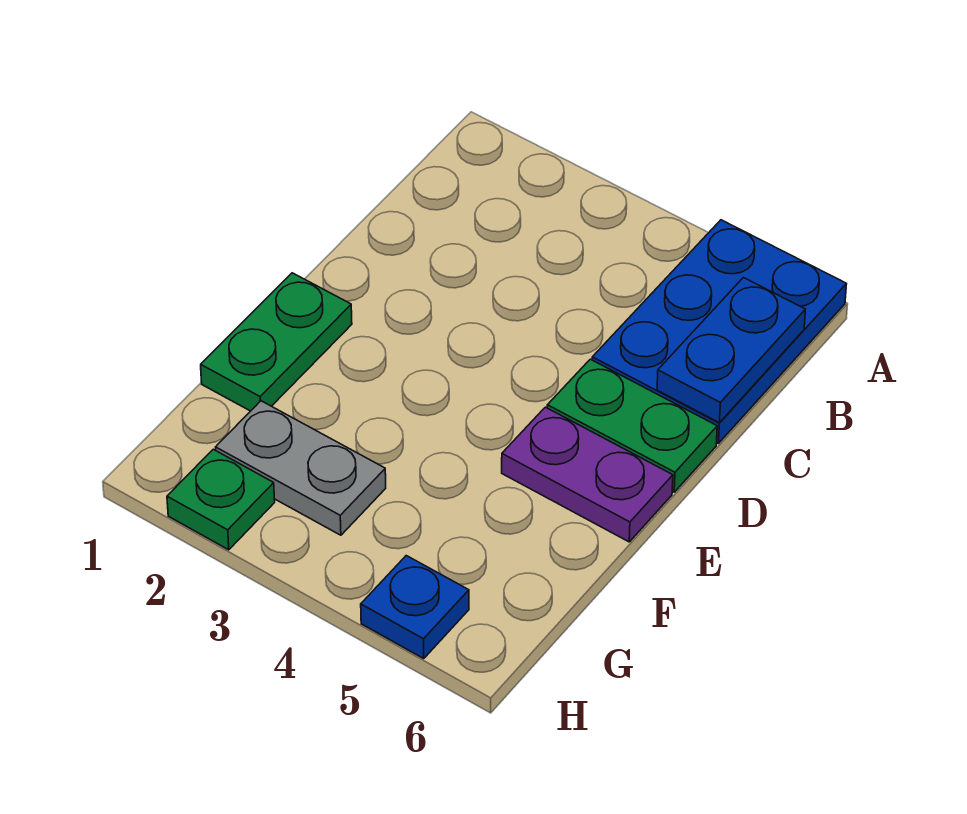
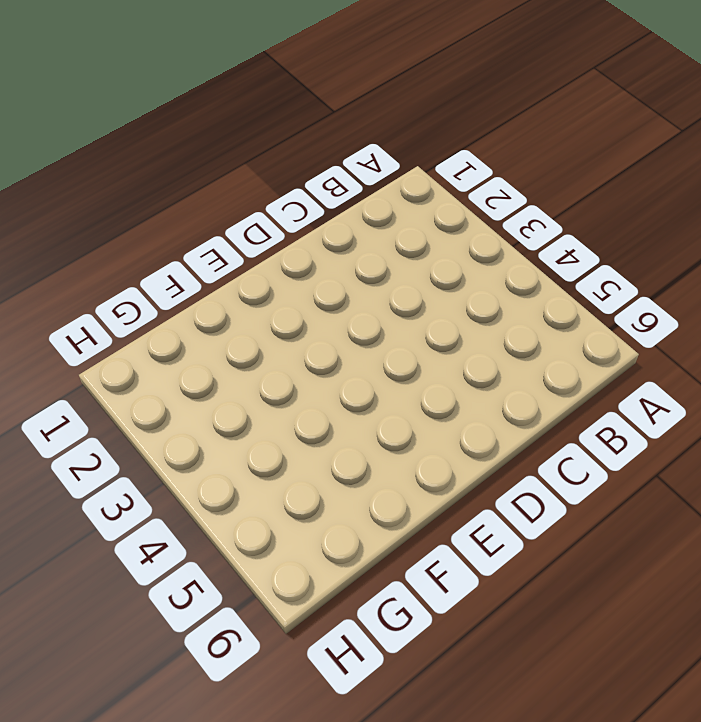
none -> blue plate A5:C6 level 1
none -> green plate D5:D6 level 1

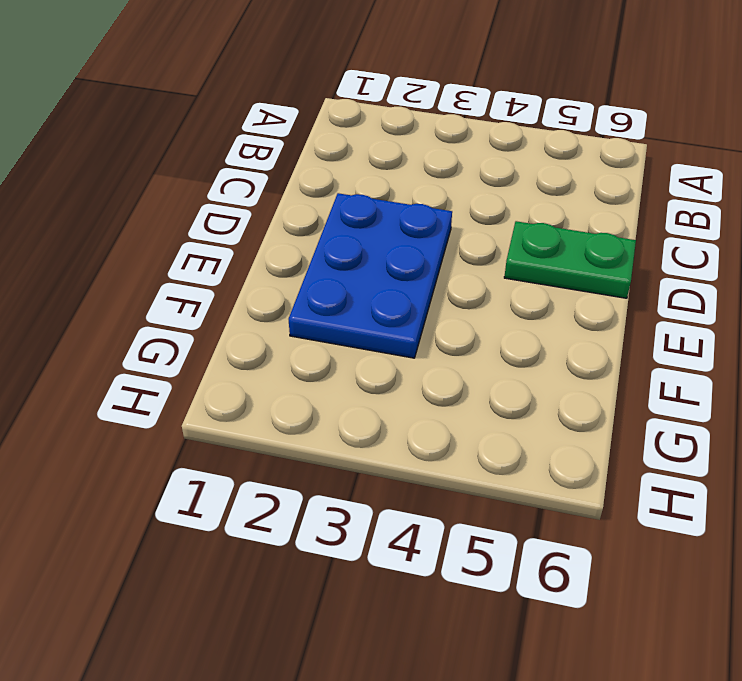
blue plate D2:F3 level 1 -> blue plate A5:C6 level 1
none -> green plate E1:F1 level 1
none -> purple plate E5:E6 level 1

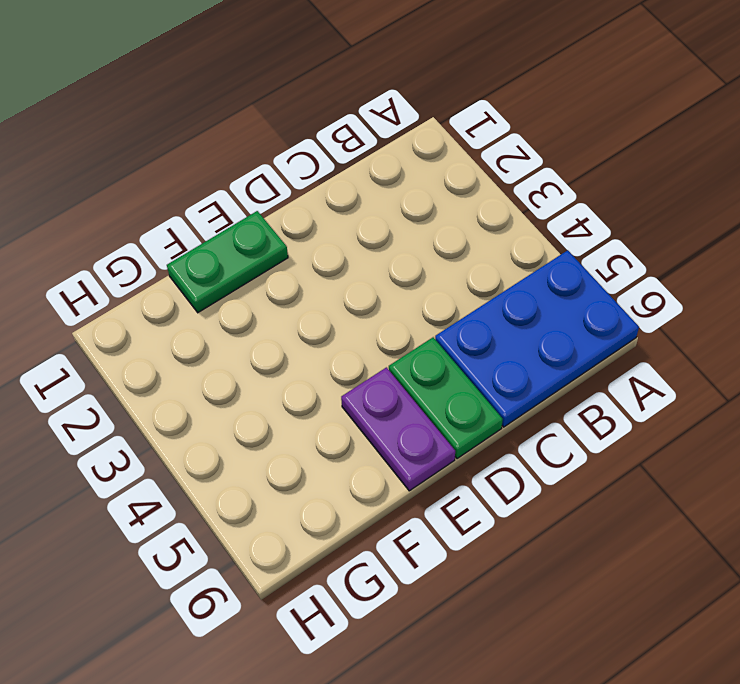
none -> grey plate G2:G3 level 1
none -> green plate H2 level 1

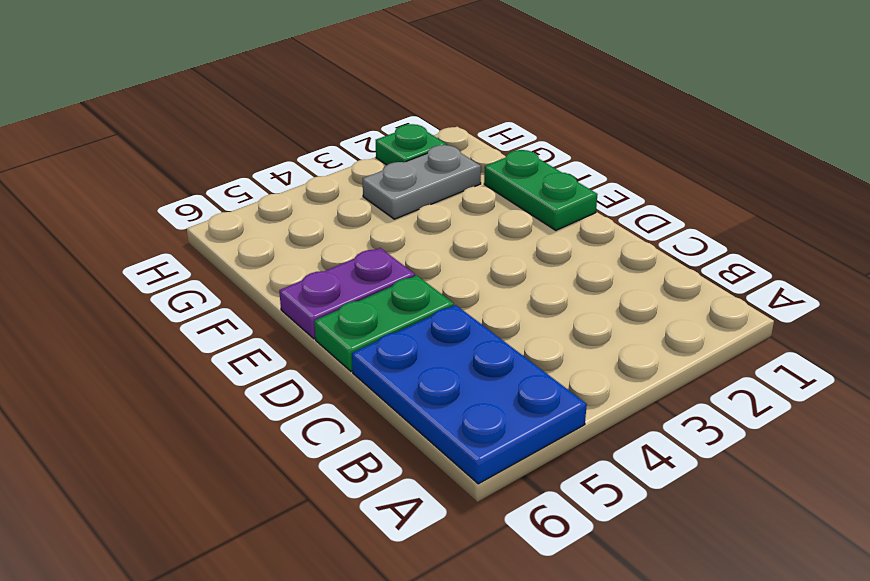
none -> blue plate H5 level 1
none -> blue plate B6:C6 level 2

